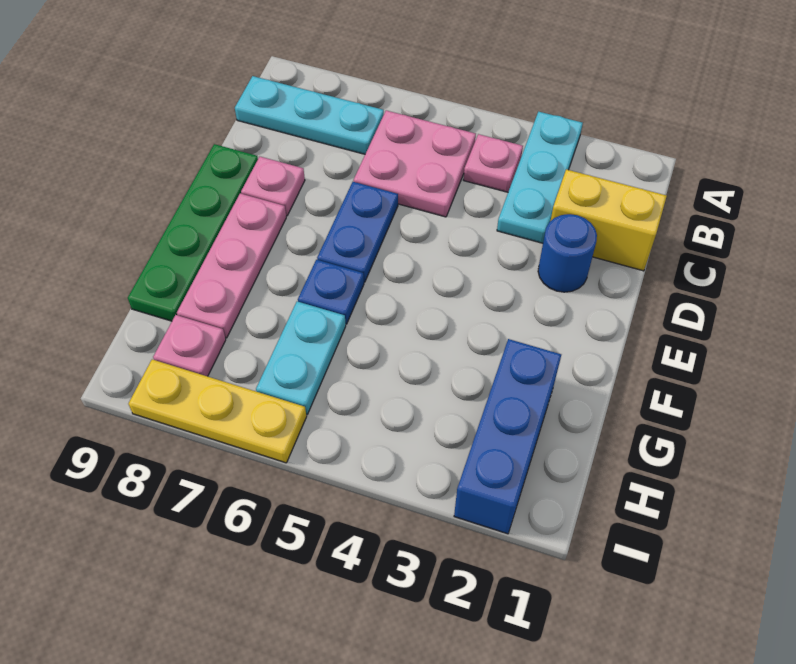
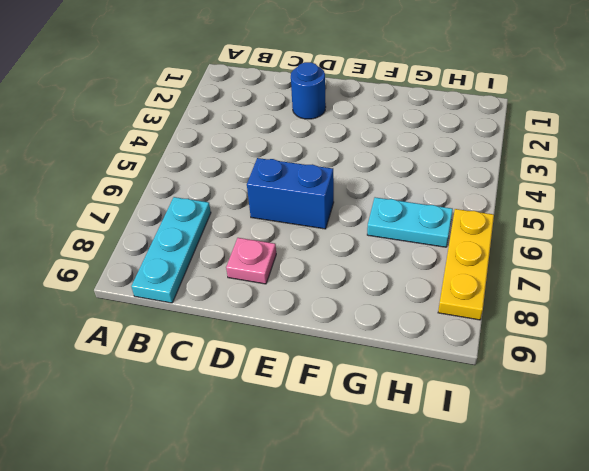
blue brick D6:E6 level 1 -> blue plate D6:E6 level 1
none -> cyan plate A3:C3 level 1
none -> pink plate B4 level 1
none -> pink plate B5:C6 level 1

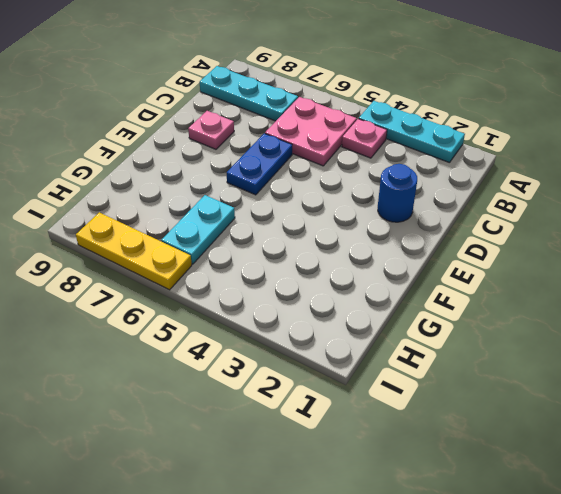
cyan plate A2:A4 level 1 -> cyan plate A3:C3 level 1
none -> yellow brick C1:C2 level 1
none -> green plate D9:G9 level 1
none -> pink plate E8:G8 level 1

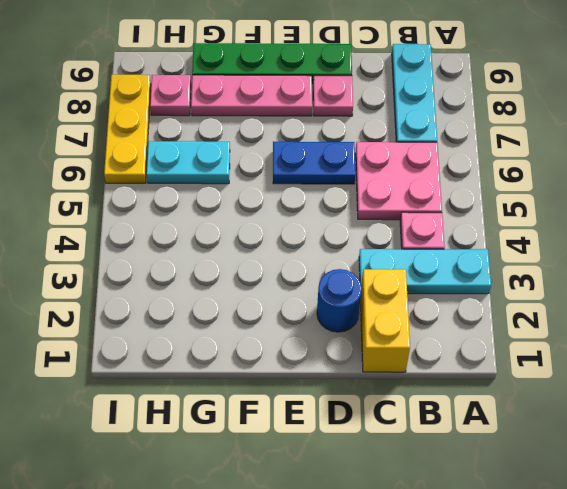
none -> blue plate F6 level 1
none -> blue brick G2:I2 level 1

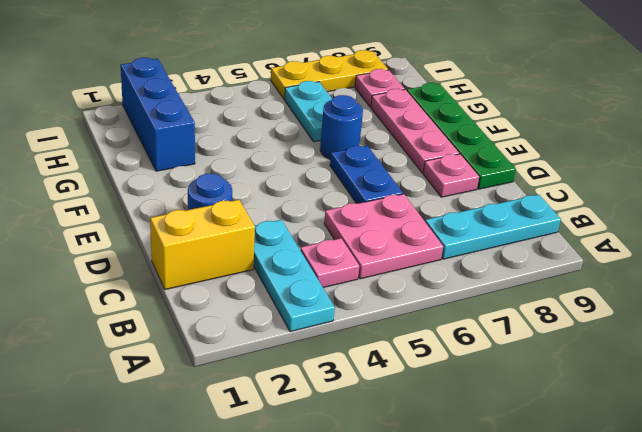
blue round brick F6 level 1 -> blue plate F6 level 1

